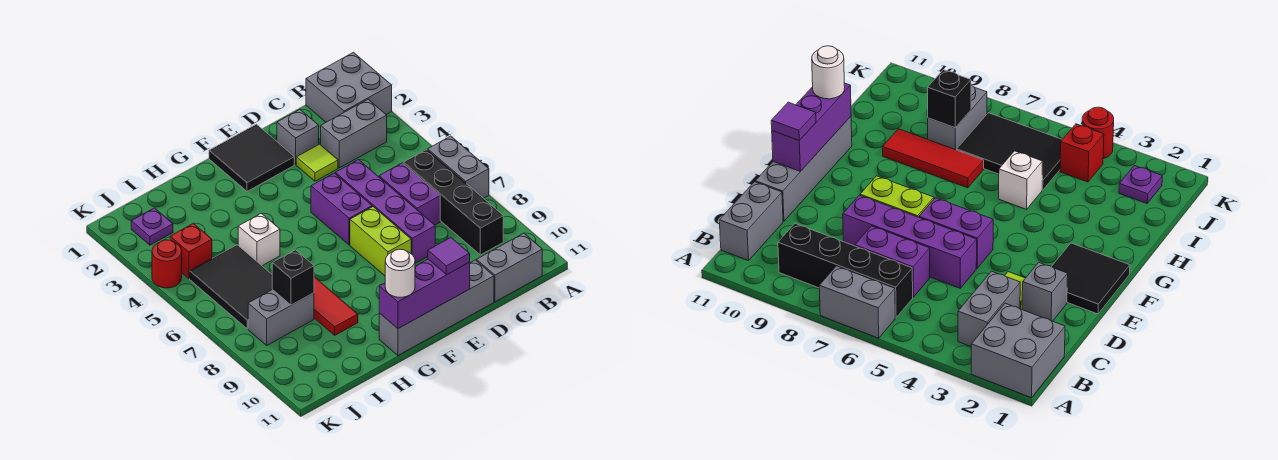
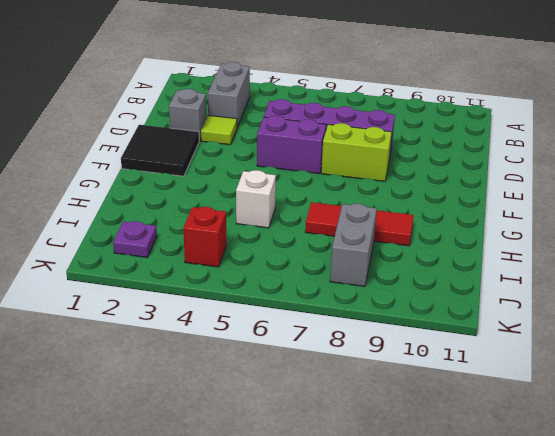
none -> grey brick A1:B2 level 1
none -> grey brick A6:A7 level 1
none -> black brick B6:B9 level 1

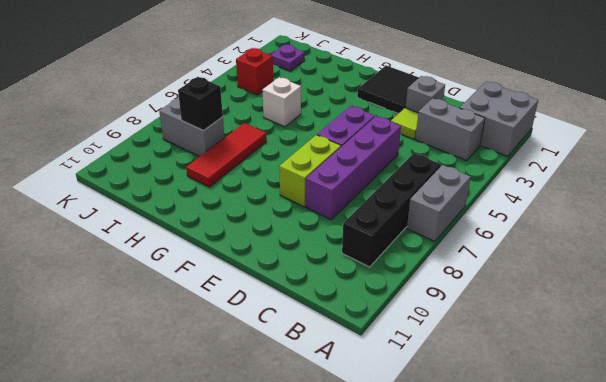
none -> grey brick B11:C11 level 1
none -> purple brick C6:C7 level 1
none -> grey brick D11:G11 level 1

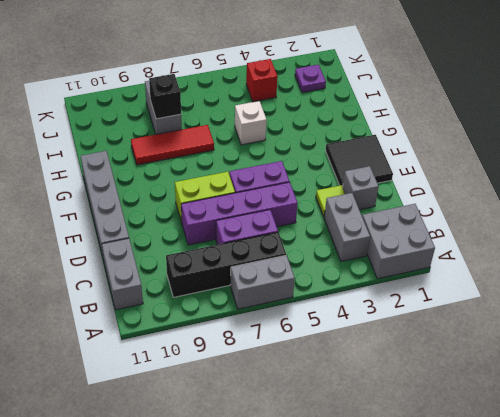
none -> black tile I5:J7 level 1
none -> red round brick K4 level 1
none -> purple brick E11:G11 level 2

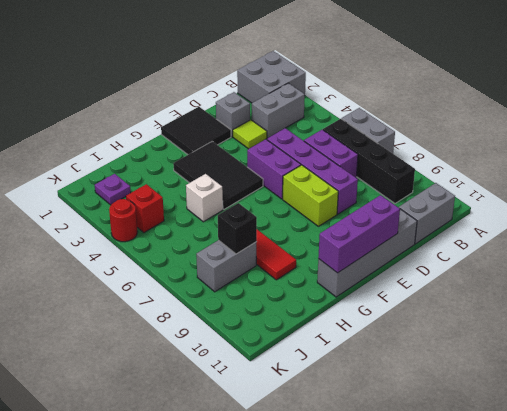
black tile F3:G5 level 1 -> black tile I5:J7 level 1
none -> purple tile E11 level 3
none -> white round brick G11 level 3

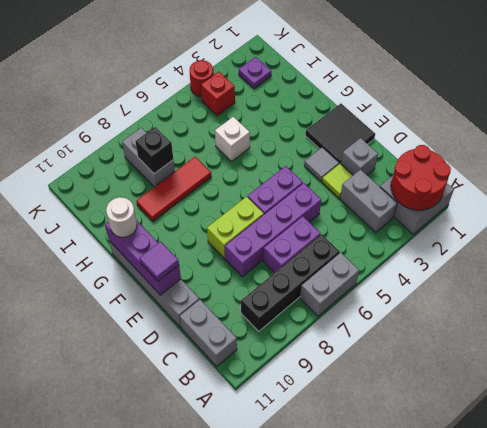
red round brick A1:B2 level 2 -> none
grey tile E3 level 1 -> none
none -> black tile I5:J7 level 1

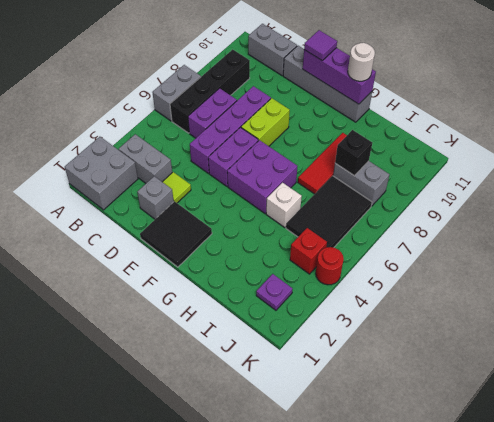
purple brick F5:G6 level 1 -> none

